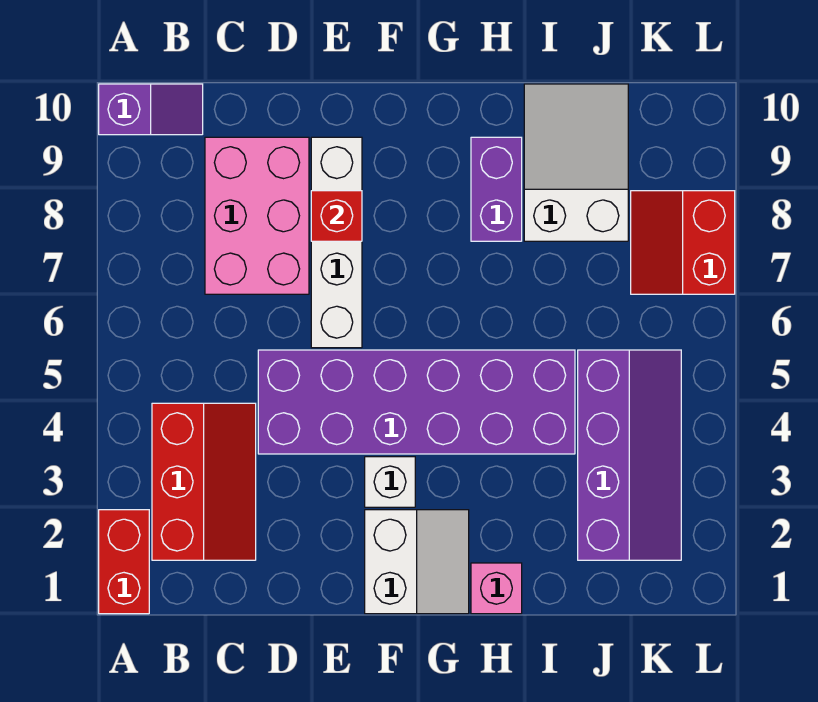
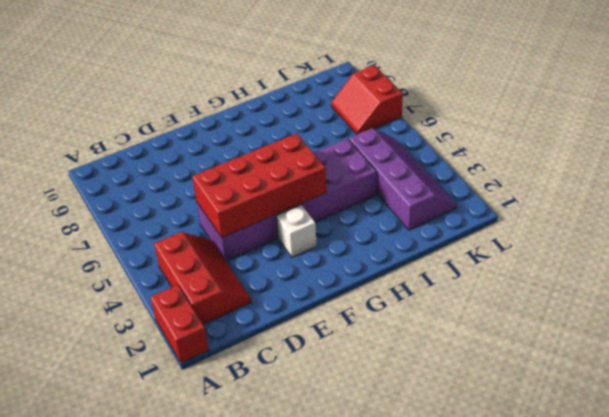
red brick D4:G5 level 2 -> none
none -> purple slope A10:B10 level 1 top A
none -> pink brick C7:D9 level 1
none -> white brick E6:E9 level 1

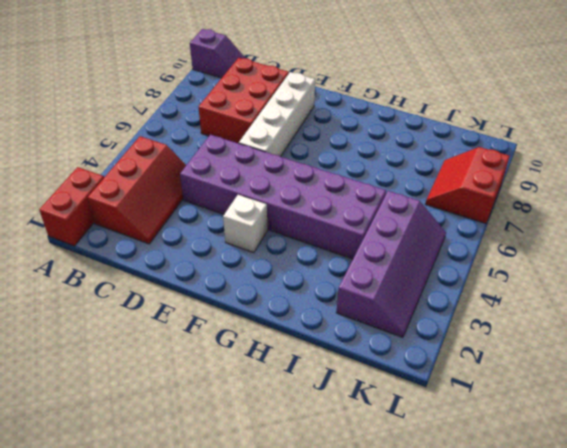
red brick C7:D9 level 1 -> pink brick C7:D9 level 1
none -> white slope F1:G2 level 1 top F
none -> pink brick H1 level 1
none -> purple brick H8:H9 level 1

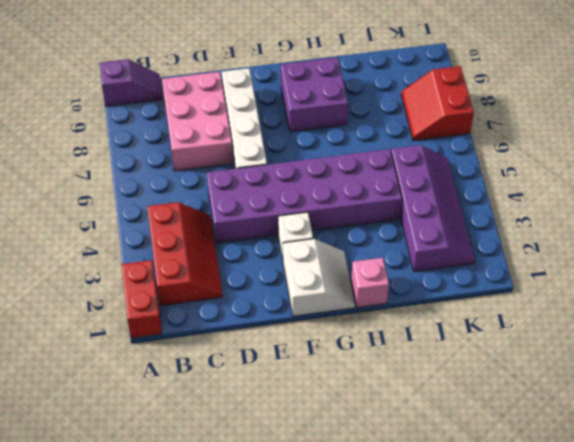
purple brick G8:H9 level 1 -> purple brick H8:H9 level 1
none -> white slope I8:J10 level 1 top 8
none -> red brick E8 level 2

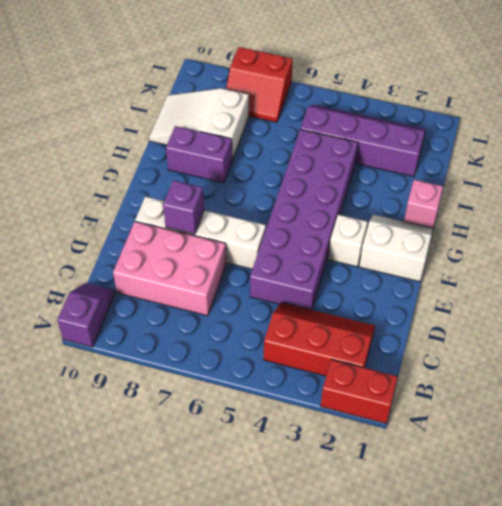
purple brick E8 level 2 -> red brick E8 level 2

